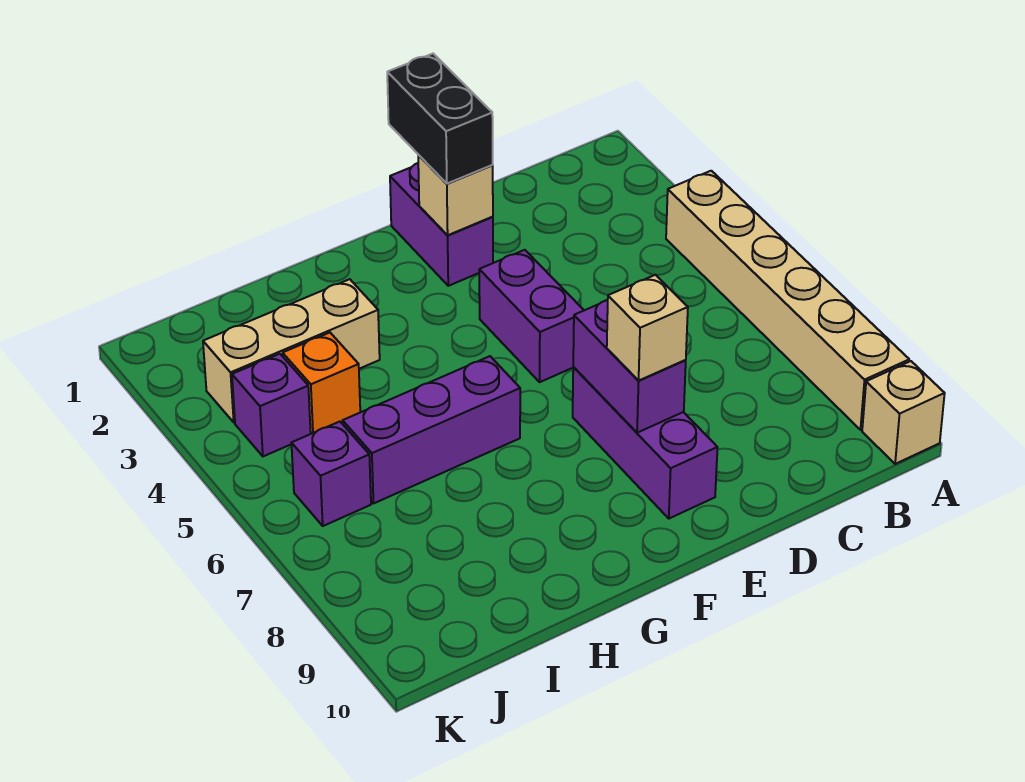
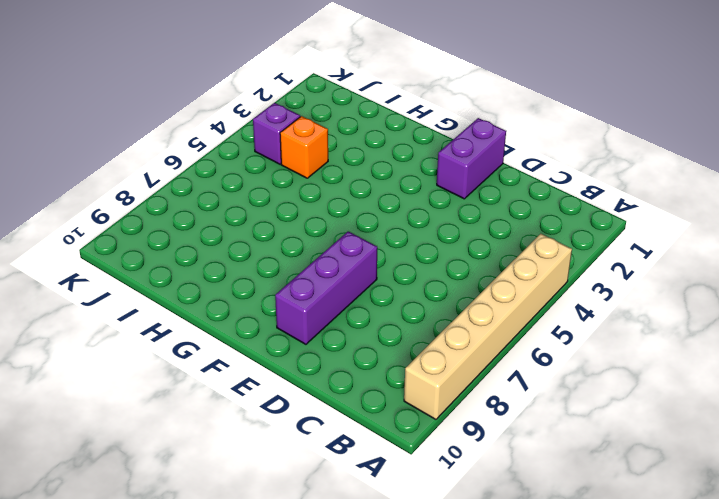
none -> tan brick A10 level 1
none -> purple brick E4:E5 level 1
none -> purple brick G6:I6 level 1

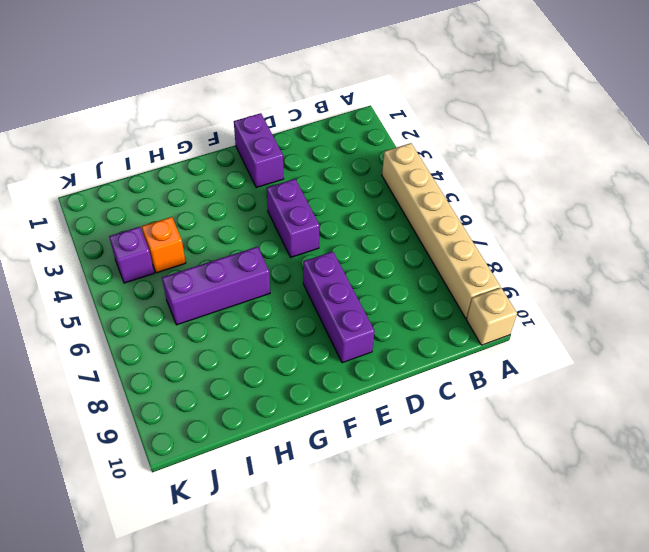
none -> tan brick H3:J3 level 1
none -> purple brick J6 level 1
none -> tan brick E2 level 2

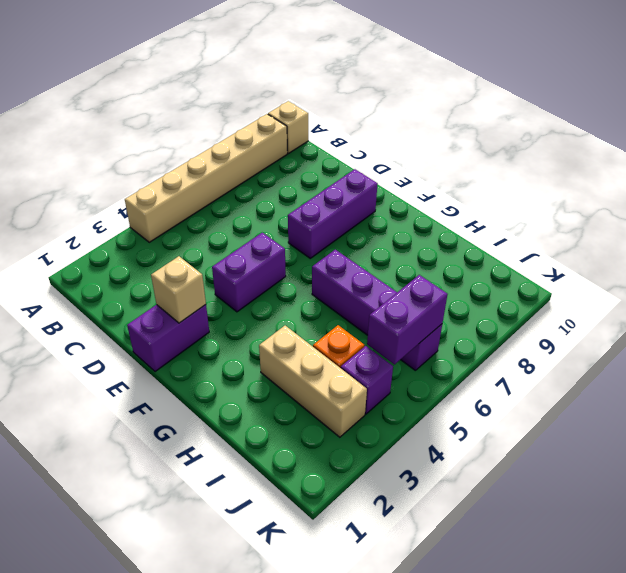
purple brick J5:J6 level 2 -> purple brick E7:E8 level 2
none -> black brick E1:E2 level 3
none -> tan brick E8 level 3

